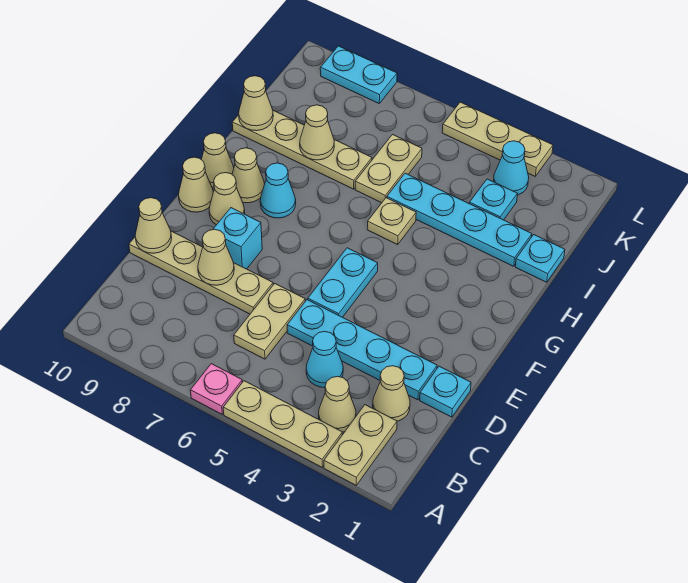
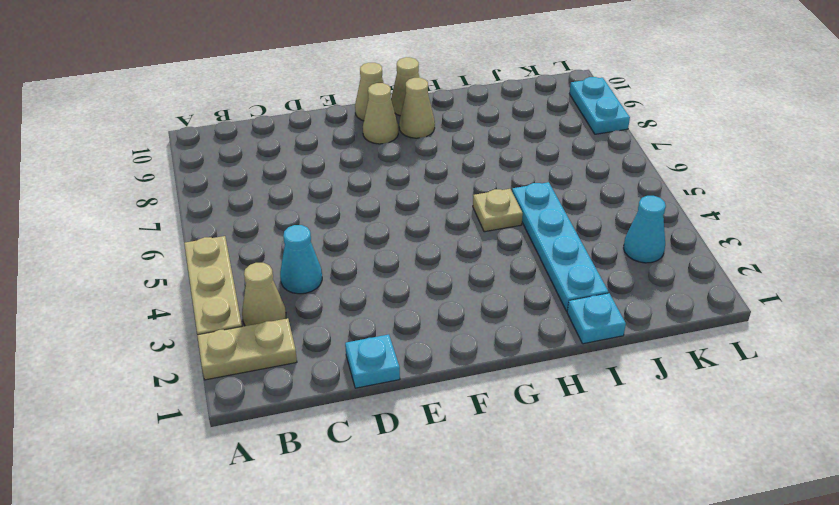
none -> pink plate A6 level 1
none -> tan cone C2 level 1
none -> tan plate C6:D6 level 1
none -> cyan plate D2:D5 level 1

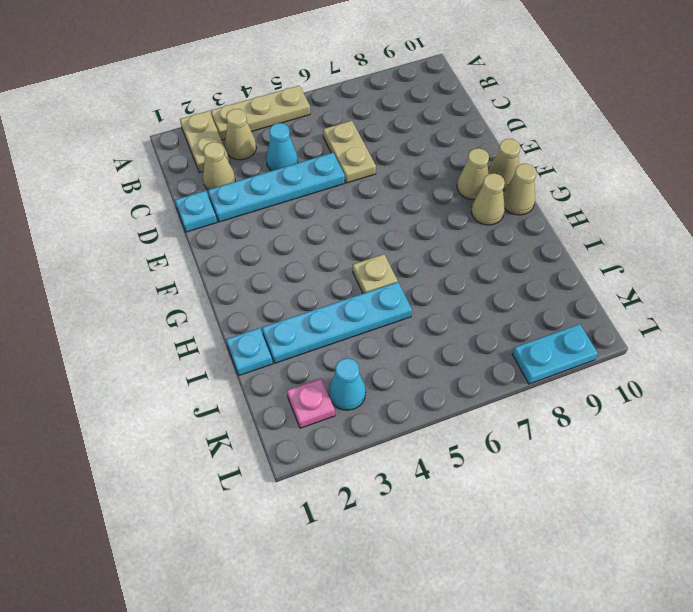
pink plate K2 level 1 -> pink plate A6 level 1
none -> tan plate D7:D10 level 1
none -> cyan plate E5:F5 level 1
none -> cyan brick E8 level 1
none -> cyan cone G8 level 1

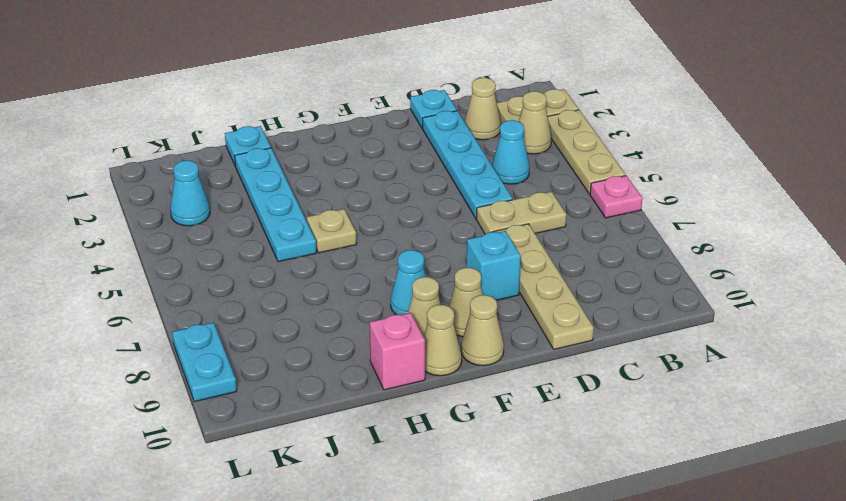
pink brick H10 level 1 -> none
none -> cyan plate E5:F5 level 1
none -> tan plate I6:J6 level 1
none -> tan plate I7:I10 level 1
none -> cyan plate J3 level 1

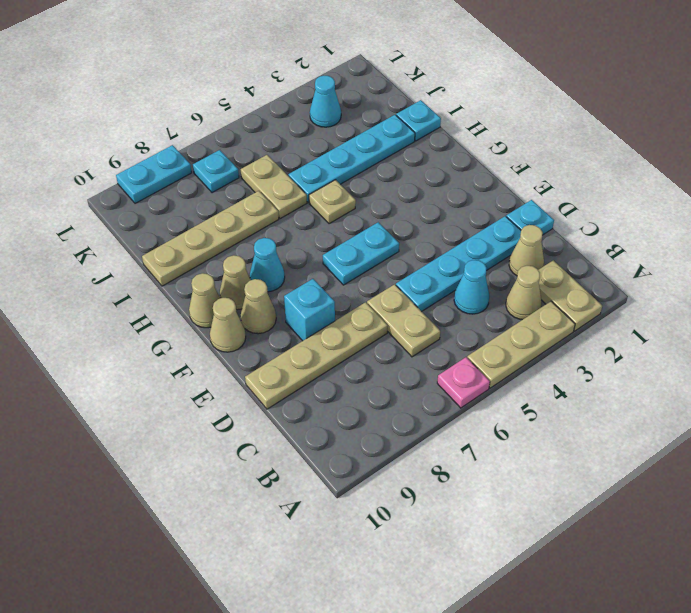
cyan plate F5:F6 level 1 -> cyan plate E5:F5 level 1
cyan plate K7 level 1 -> cyan plate J3 level 1
none -> tan plate L3:L5 level 1
none -> tan cone D8 level 2
none -> tan cone D10 level 2
none -> tan cone I8 level 2

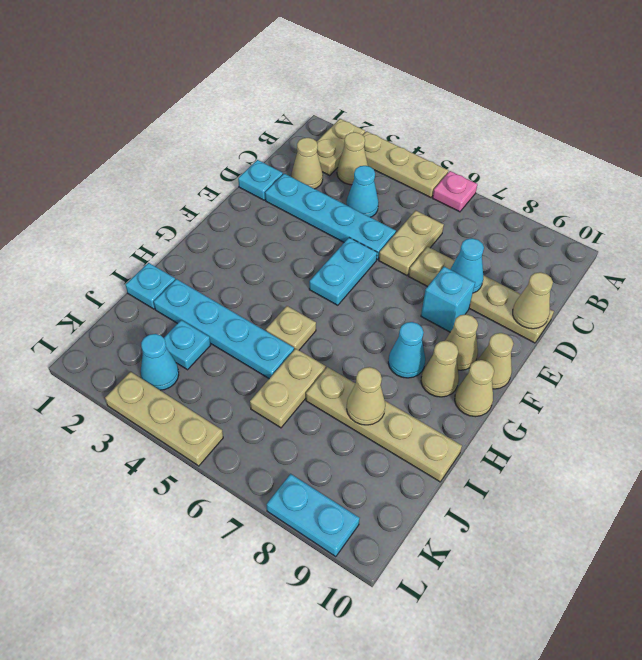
cyan cone D8 level 2 -> tan cone D8 level 2
none -> tan cone I10 level 2

